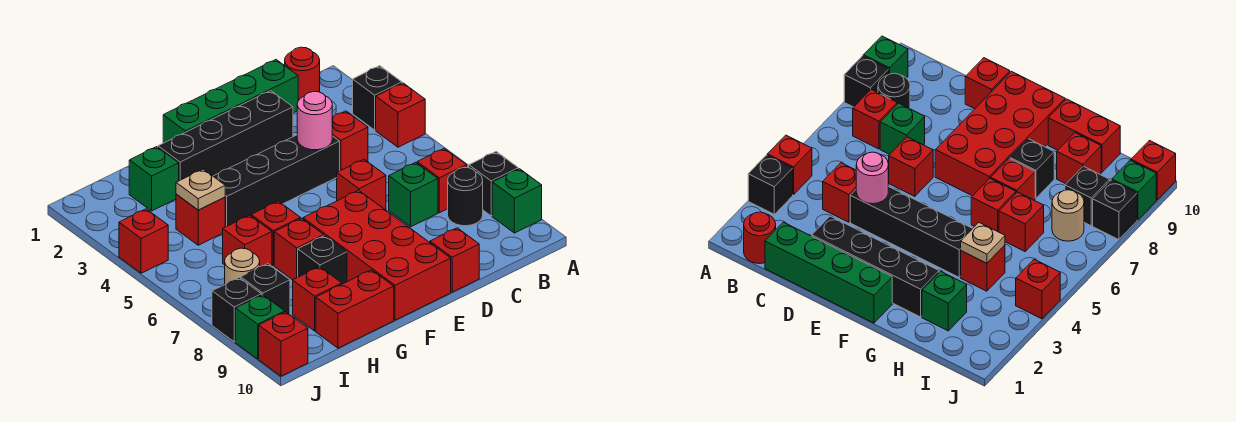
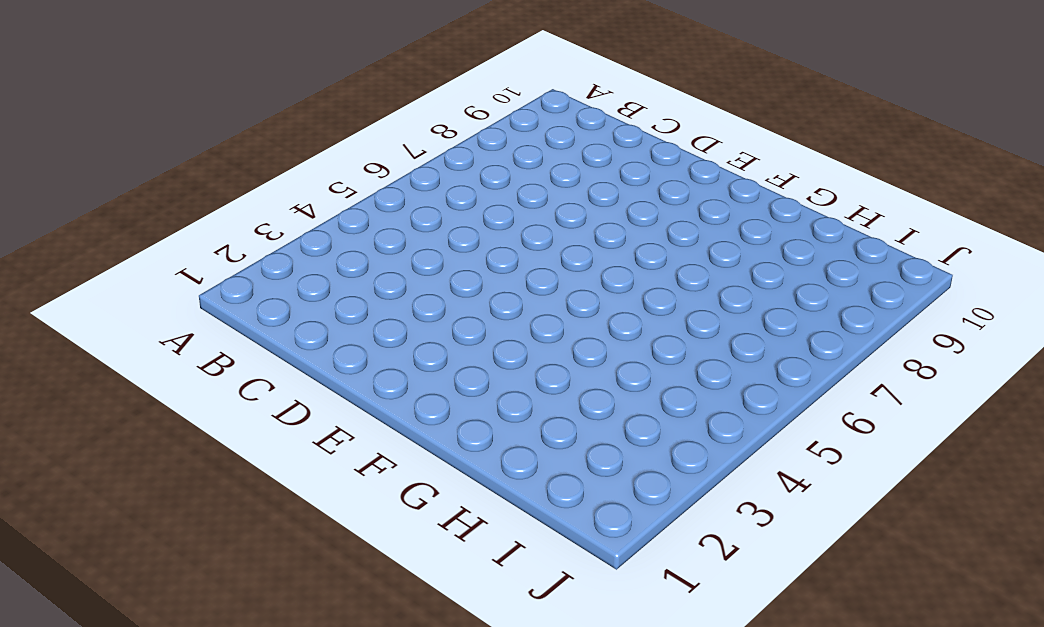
none -> black brick A3 level 1
none -> red brick A4 level 1
none -> black brick A8 level 1
none -> green brick A9 level 1

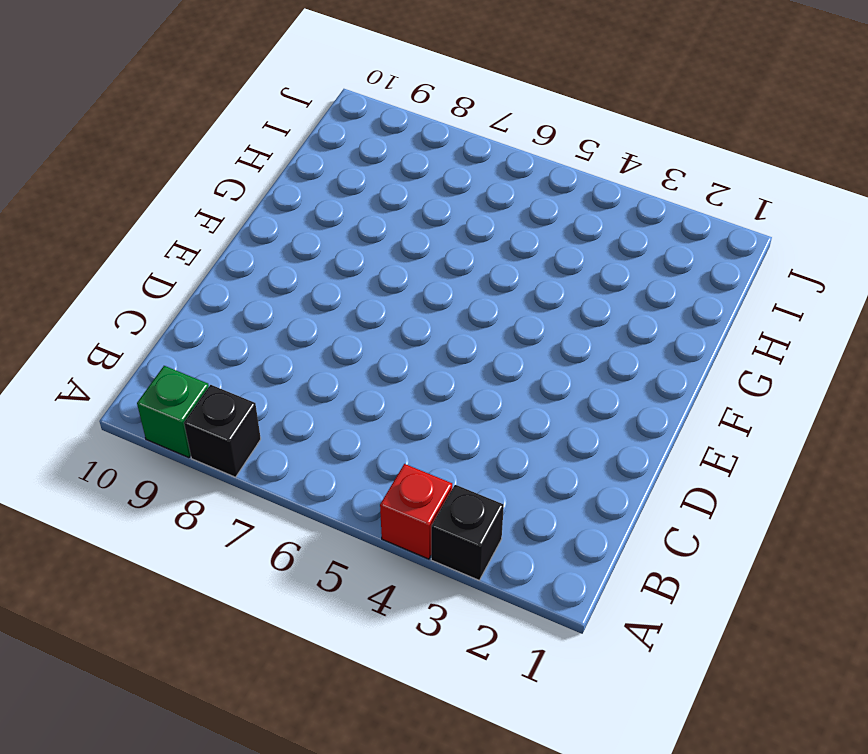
none -> red round brick B1 level 1
none -> red brick B7 level 1
none -> black round brick B8 level 1
none -> green brick C1:F1 level 1

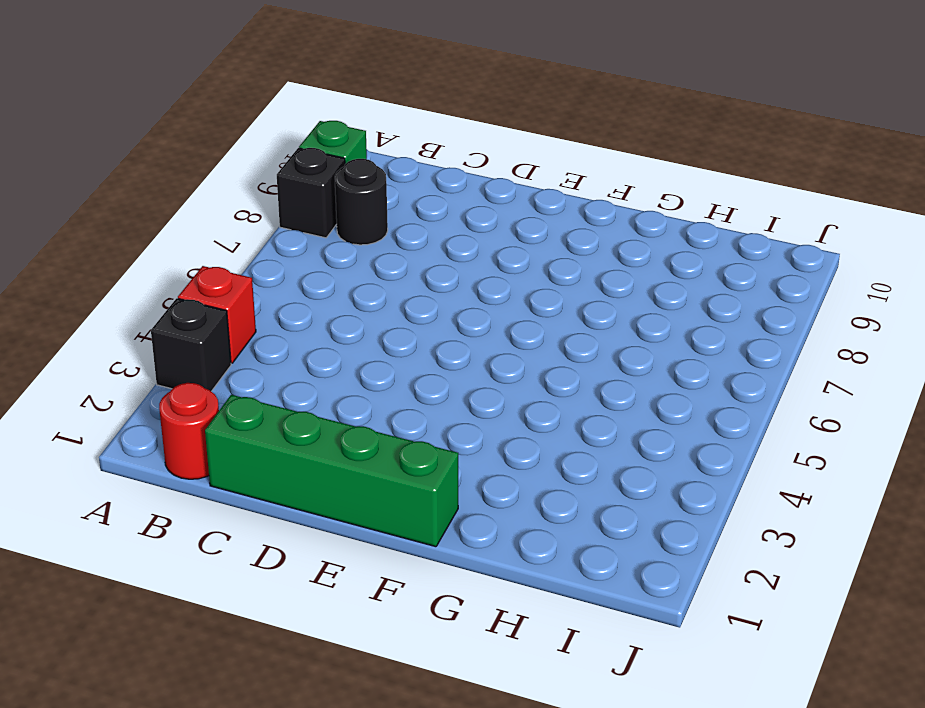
none -> red brick B7 level 1
none -> red brick C4 level 1
none -> green brick C7 level 1
none -> black brick D2:G2 level 1

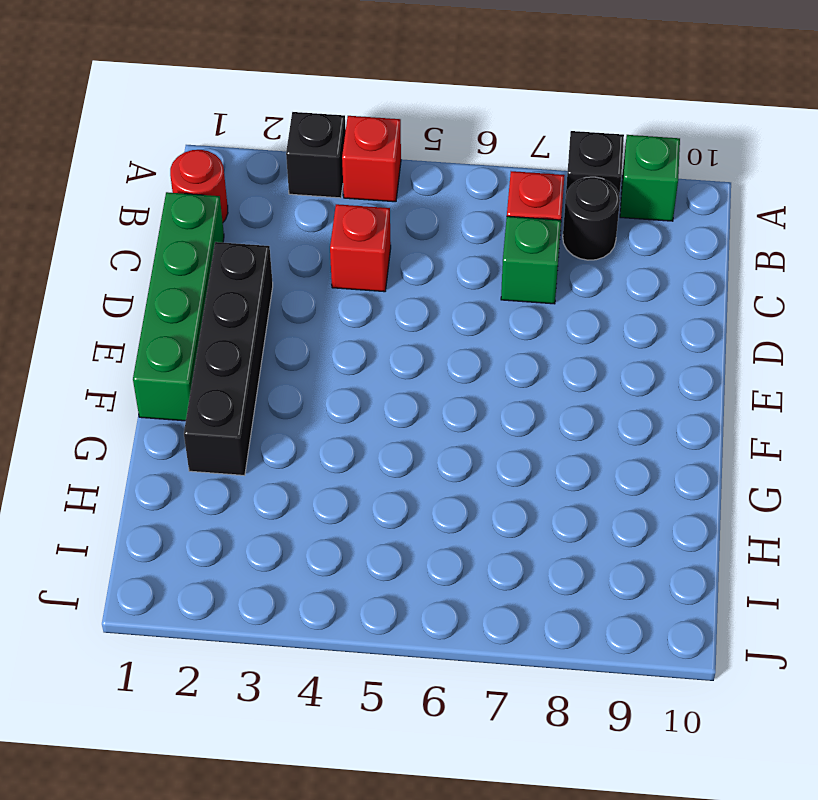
none -> black brick D4:G4 level 1
none -> red brick D6 level 1
none -> red brick D10 level 1
none -> red brick E7:F10 level 1

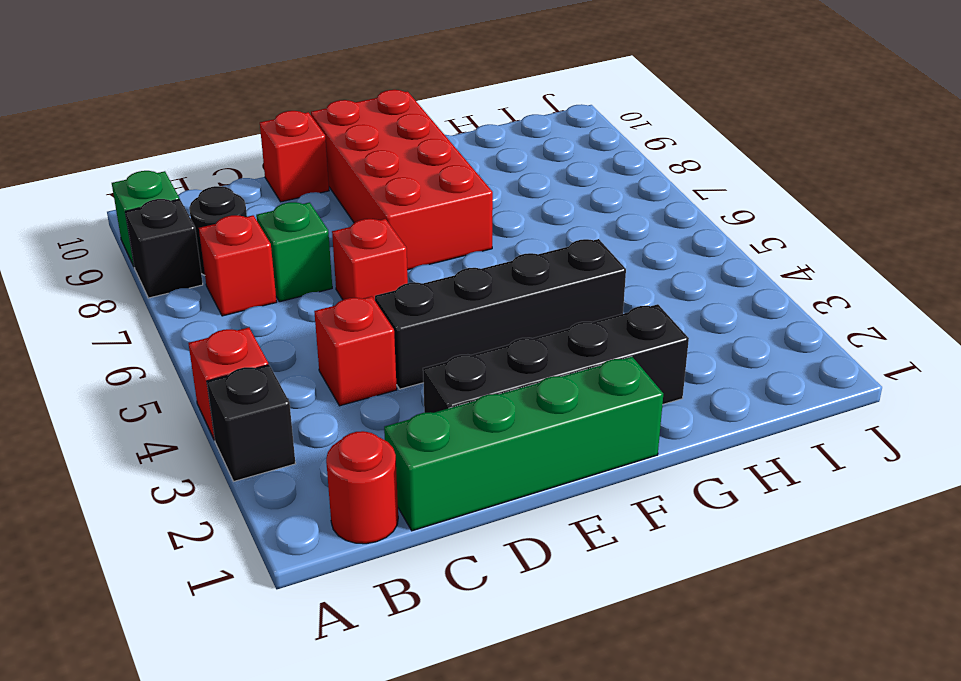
none -> red brick G6 level 1
none -> red brick G7 level 1
none -> black brick G8 level 1
none -> red brick G10:H10 level 1

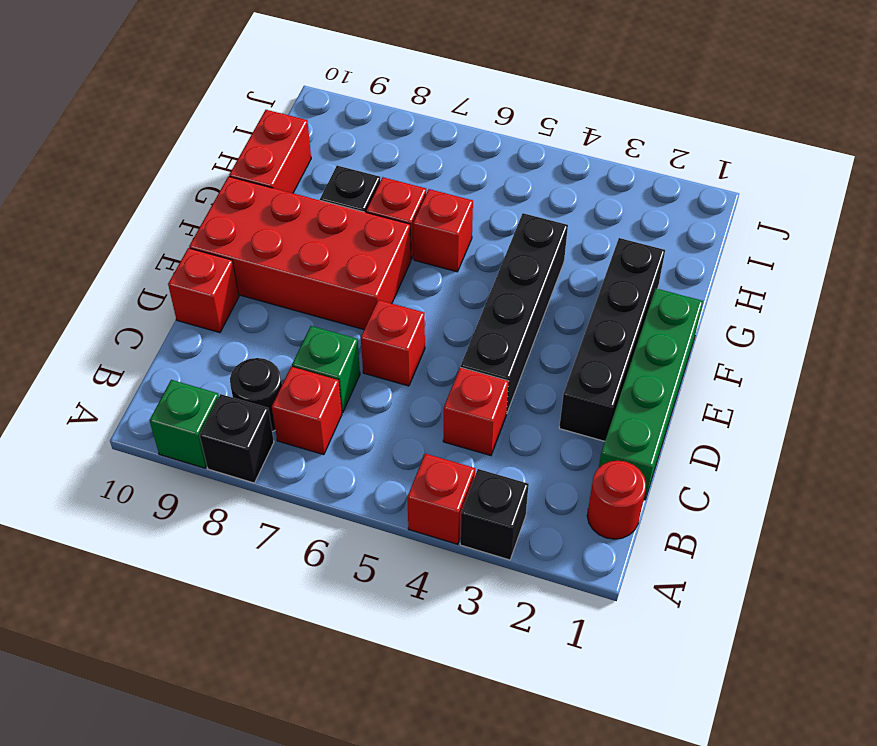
none -> green brick H2 level 1
none -> red brick H4 level 1
none -> red brick H6 level 1
none -> red brick H9 level 1

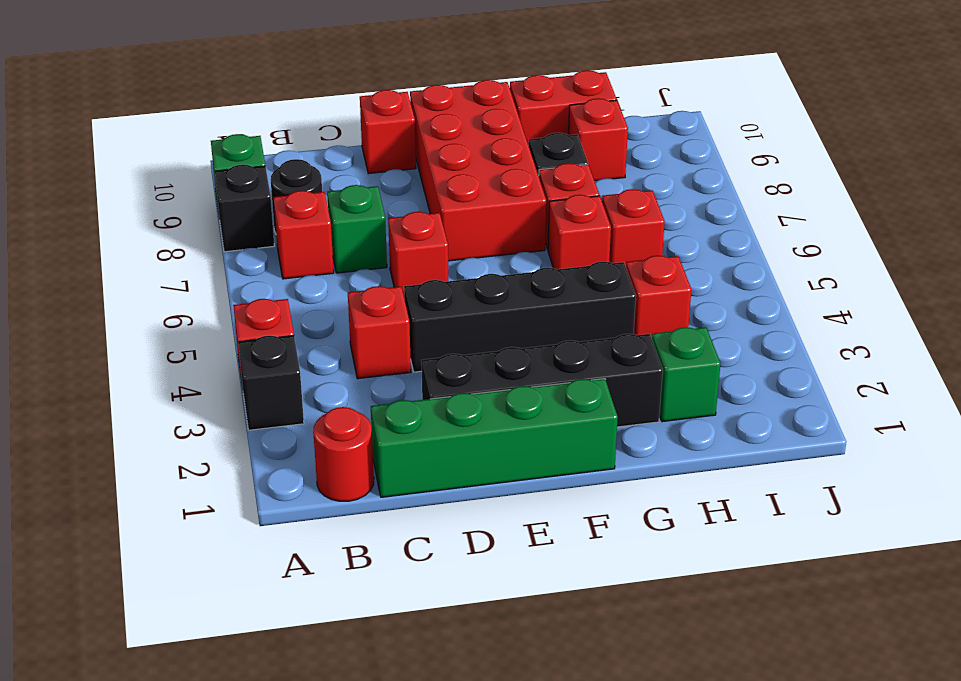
none -> tan round brick I7 level 1
none -> black brick I8 level 1
none -> red brick J4 level 1
none -> black brick J8 level 1

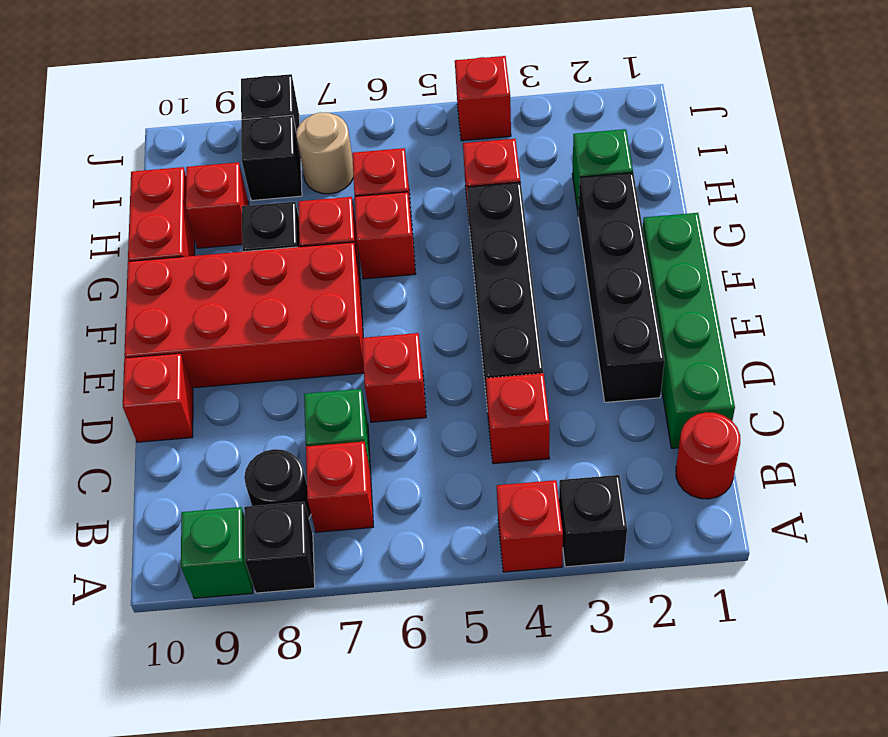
none -> green brick J9 level 1
none -> red brick J10 level 1
none -> pink round brick D4 level 2
none -> tan plate H4 level 2

